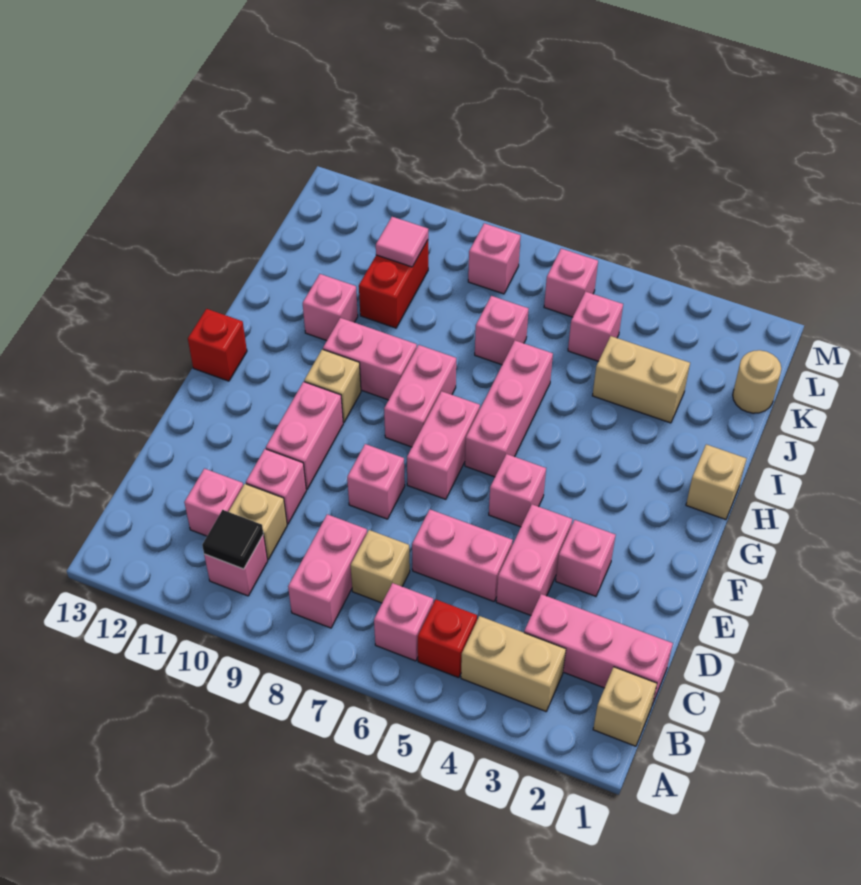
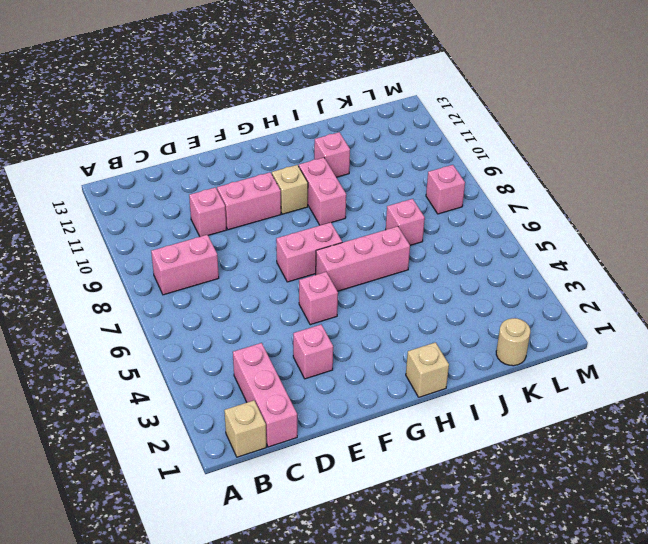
none -> tan brick B3:B4 level 1
none -> red brick B5 level 1
none -> pink brick B6 level 1
none -> pink brick B10 level 1

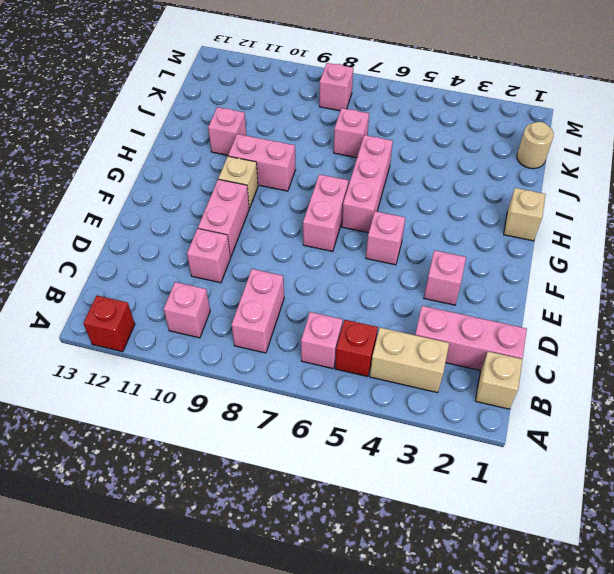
red brick A12 level 1 -> red brick G13 level 1
none -> tan brick C7 level 1
none -> tan brick C10 level 1
none -> pink brick C11 level 1
none -> pink brick D4:E4 level 1

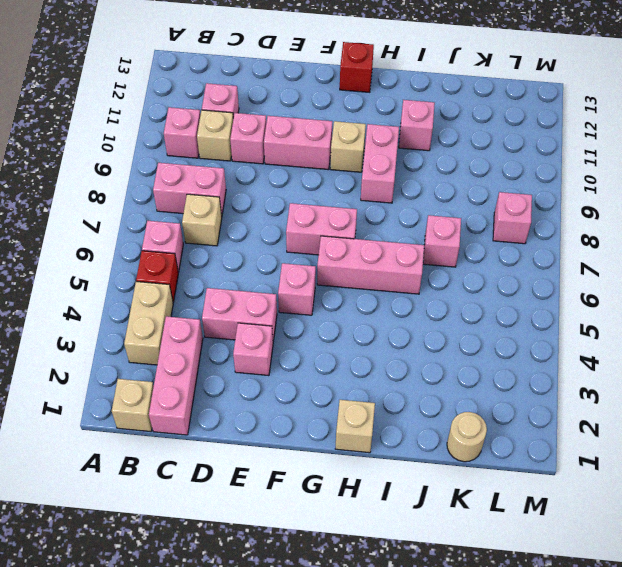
none -> pink brick D5:D6 level 1
none -> pink brick E8 level 1
none -> pink brick G8:H8 level 1
none -> tan brick J3:J4 level 1

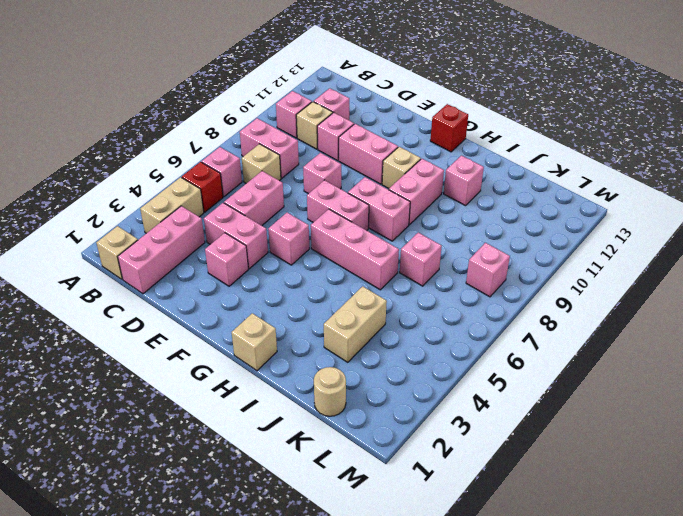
none -> red brick J10:K10 level 1
none -> pink brick K5 level 1
none -> pink brick L6 level 1
none -> black tile B10 level 2

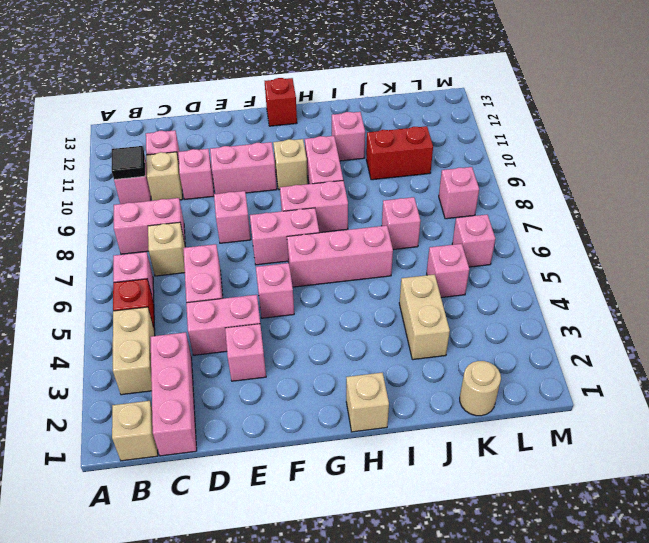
none -> pink tile K10 level 2

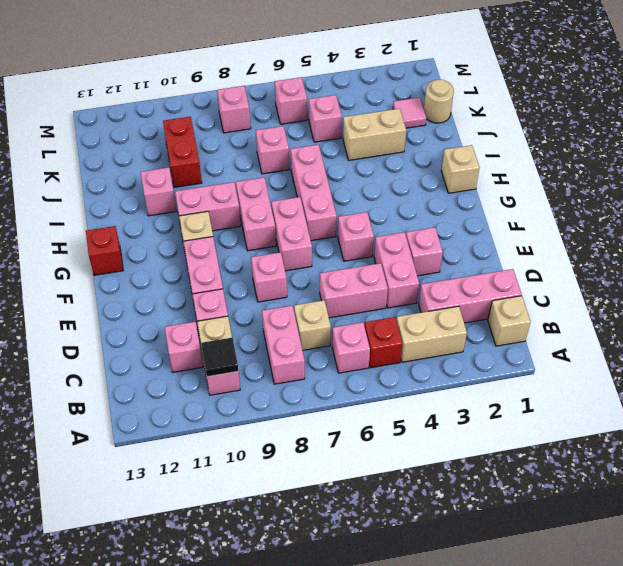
pink tile K2 level 1 -> pink tile K10 level 2

